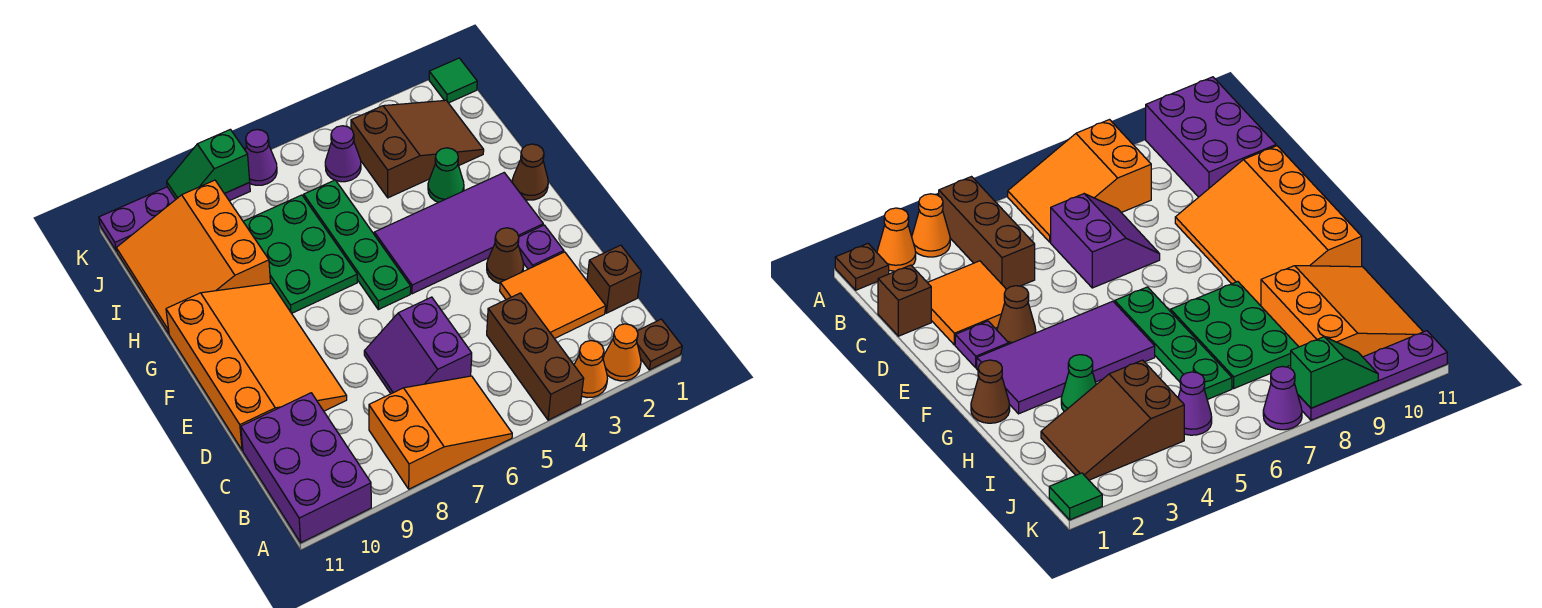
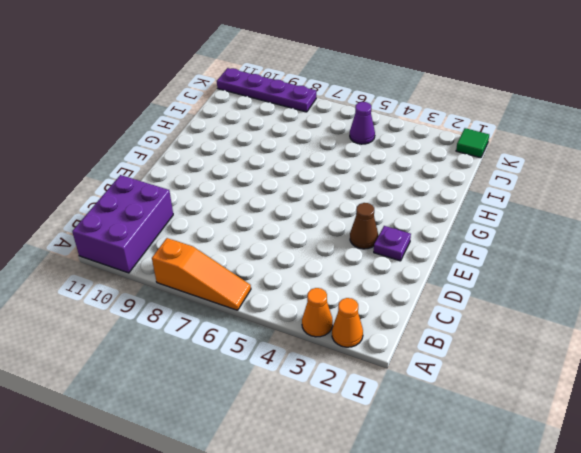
orange slope A6:A8 level 1 top 8 -> orange slope A6:B8 level 1 top 8
none -> brown plate A1 level 1
none -> brown brick A4:C4 level 1
none -> brown brick C1 level 1

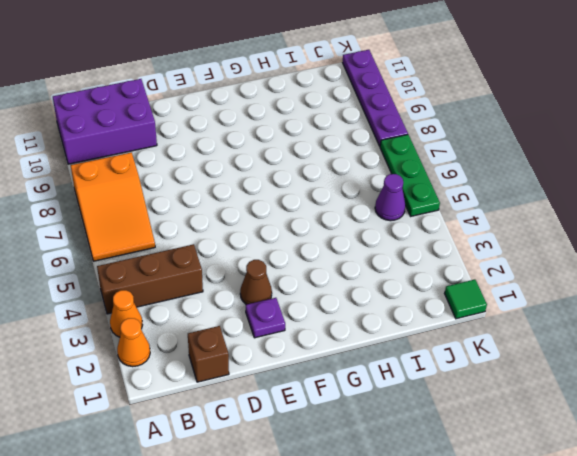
green plate K5:K7 level 1 -> purple cone K7 level 1
none -> brown plate A1 level 1
none -> orange tile C2:D3 level 1
none -> purple slope C6:D7 level 1 top 6

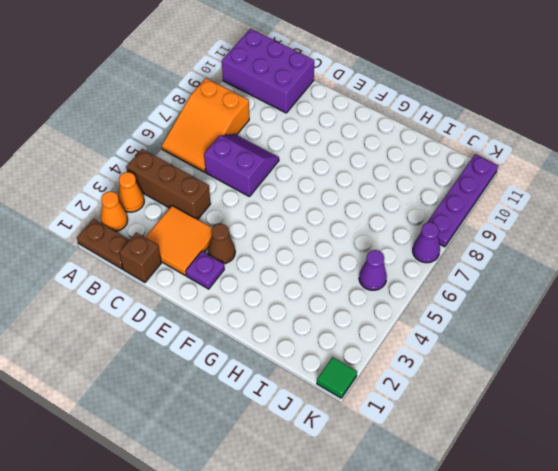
brown plate A1:B1 level 1 -> brown plate A1 level 1
none -> orange slope D9:G11 level 1 top 11
none -> purple tile F2:G5 level 1
none -> green plate F6:I6 level 1

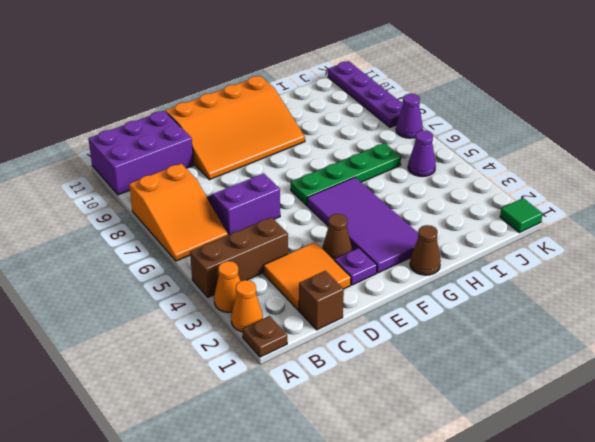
none -> green plate G7:I8 level 1
none -> green cone H3 level 1
none -> orange slope H9:J11 level 1 top 9

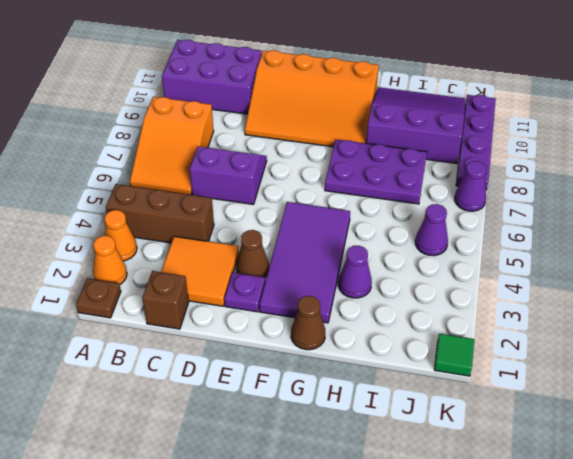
purple plate G7:I8 level 1 -> green plate G7:I8 level 1
purple cone H3 level 1 -> green cone H3 level 1
purple slope H9:J11 level 1 top 9 -> orange slope H9:J11 level 1 top 9
none -> green plate F6:I6 level 1
none -> brown slope I2:J4 level 1 top 4
none -> green slope K8:K9 level 2 top 8

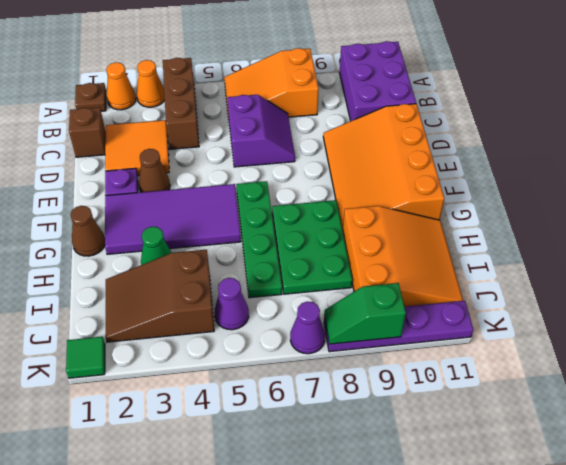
green slope K8:K9 level 2 top 9 -> green slope K8:K9 level 2 top 8

